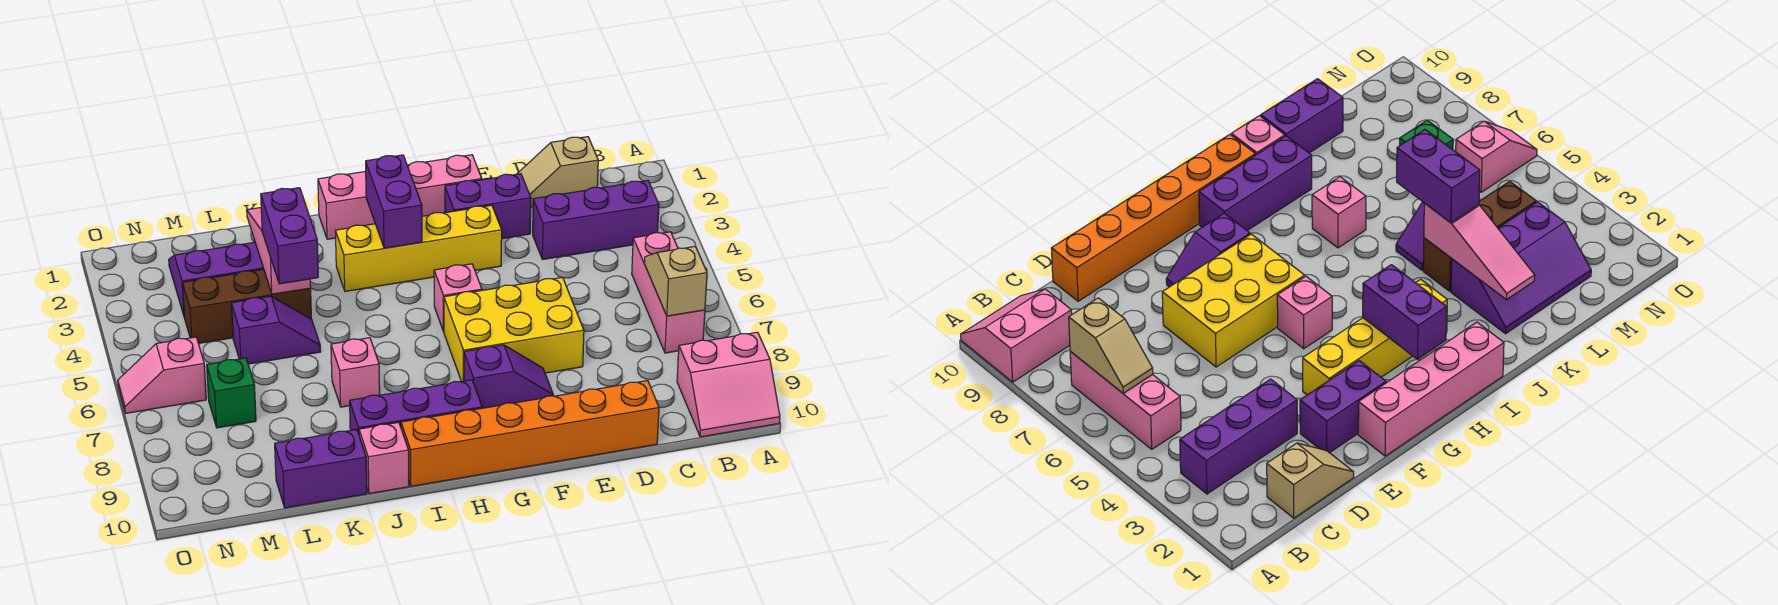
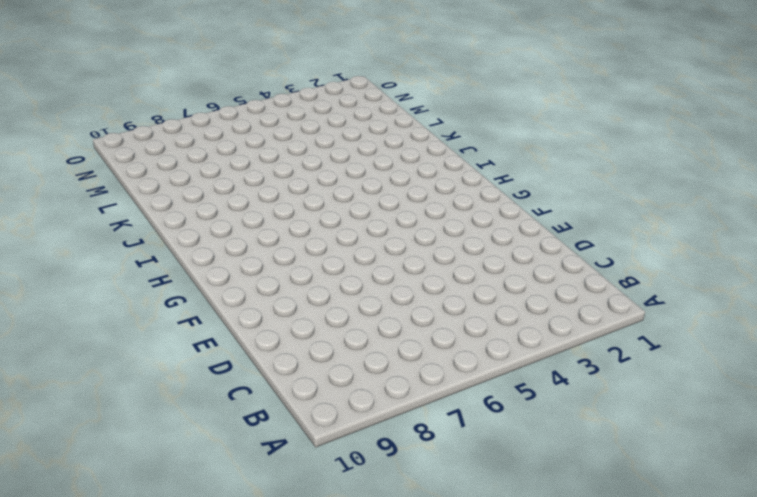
none -> pink slope A9:B10 level 1 top 9
none -> purple brick B3:D3 level 1
none -> pink brick B5:B7 level 1

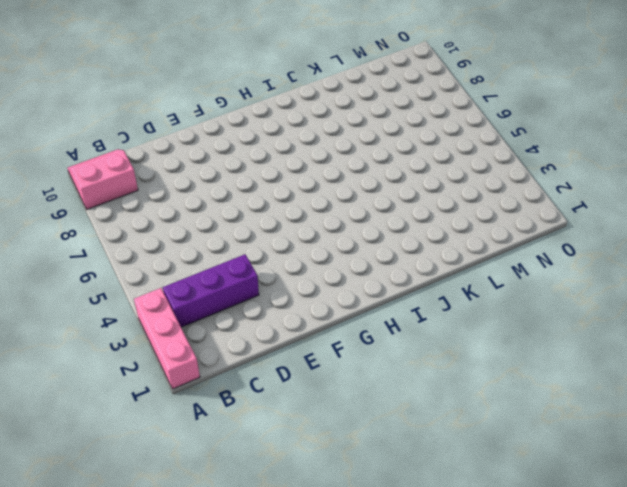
pink brick A1:A3 level 1 -> pink brick B5:B7 level 1
none -> tan slope C1:D1 level 1 top C
none -> orange brick D10:I10 level 1
none -> purple brick E2:F2 level 1

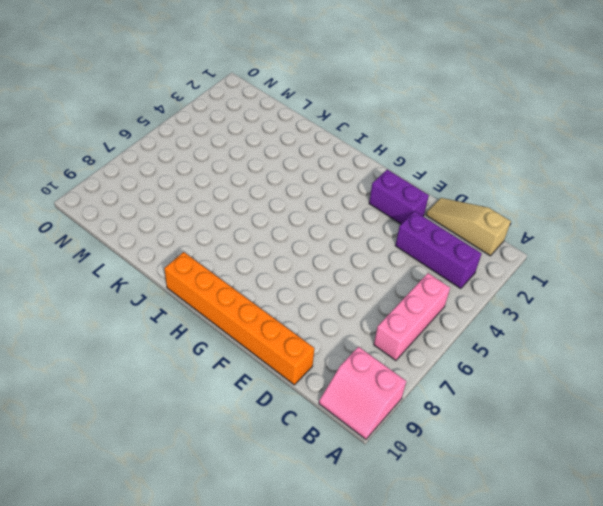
tan slope B1:D1 level 1 top B -> tan slope C1:D1 level 1 top C
none -> yellow brick E6:G7 level 1
none -> pink brick F1:I1 level 1
none -> yellow brick F3:I3 level 1

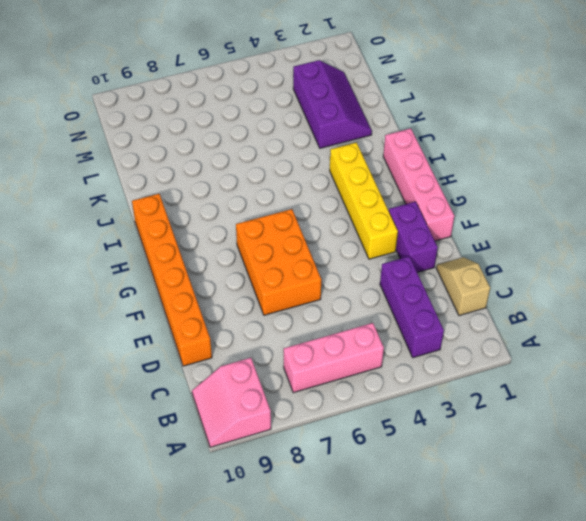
orange brick E6:G7 level 1 -> yellow brick E6:G7 level 1
none -> purple slope F8:G8 level 1 top G
none -> pink brick G5 level 1
none -> purple brick H9:J9 level 1

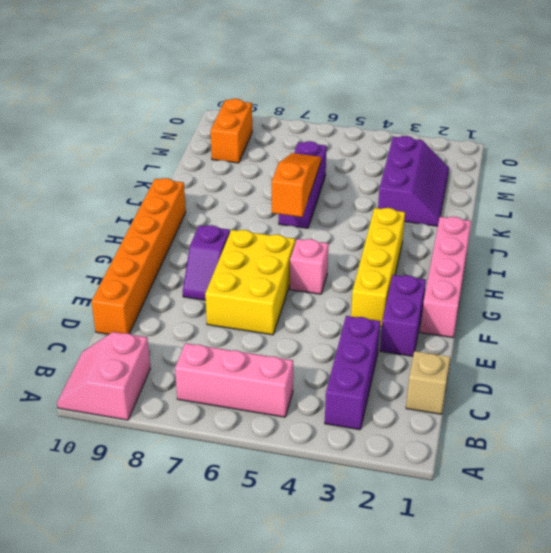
orange slope I6:K6 level 2 top I -> none
purple brick J6:L6 level 1 -> purple brick H9:J9 level 1
orange brick M9:N9 level 1 -> none
none -> pink brick J7 level 1
none -> pink brick J10 level 1
none -> brown brick K4:M4 level 1

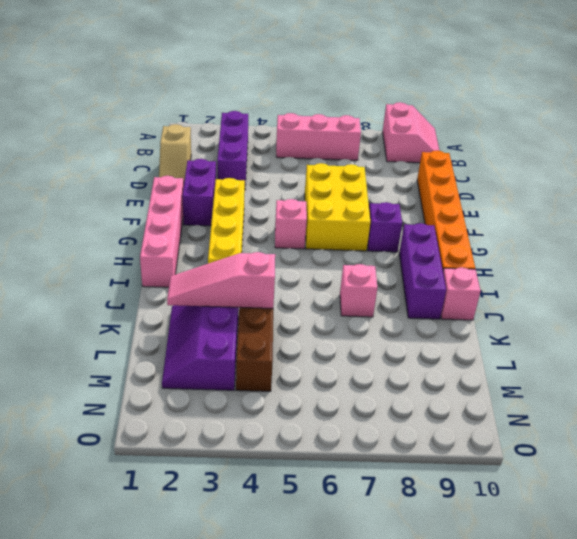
none -> purple slope K5:L5 level 1 top L
none -> purple brick K10:L10 level 1
none -> green brick M7 level 1

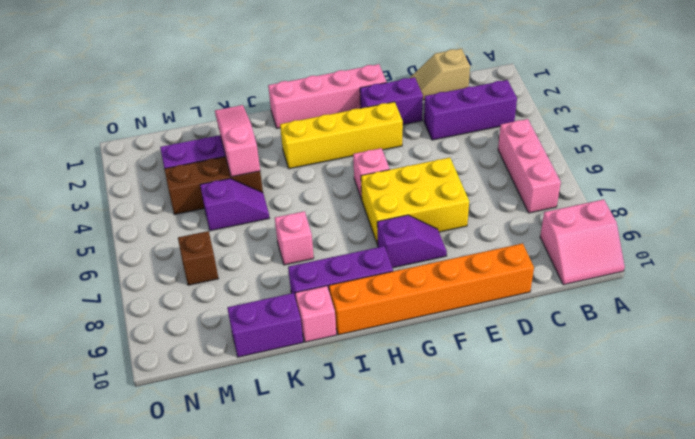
brown brick M7 level 1 -> green brick M7 level 1
none -> pink slope N6:O6 level 1 top N
none -> tan slope B6:B7 level 2 top 7
none -> purple brick H2:H3 level 2

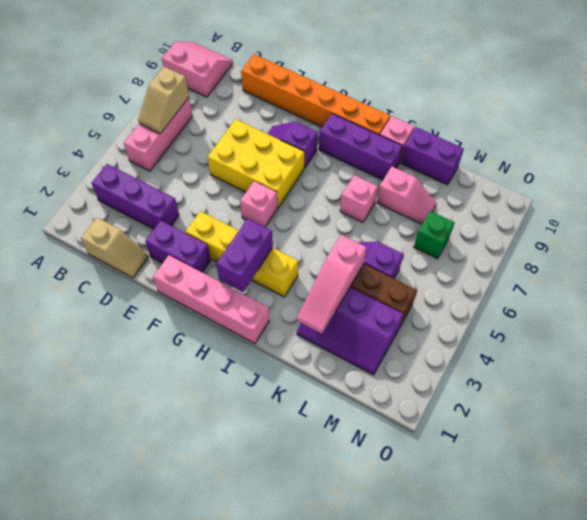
pink slope K8:L8 level 1 top K -> pink slope N6:O6 level 1 top N
none -> purple brick K4:K5 level 3

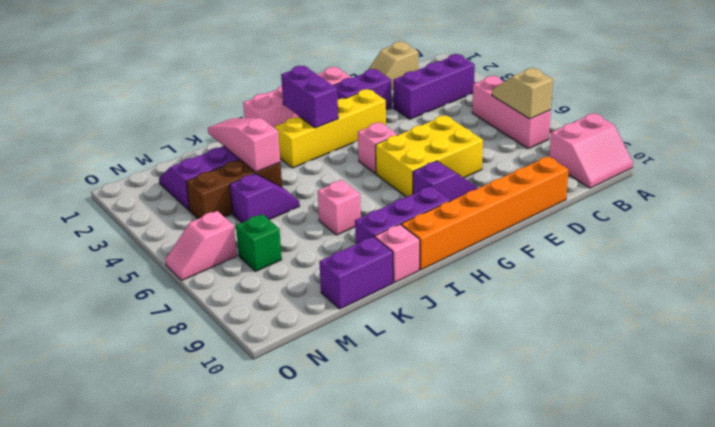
none -> purple brick K4:K5 level 3

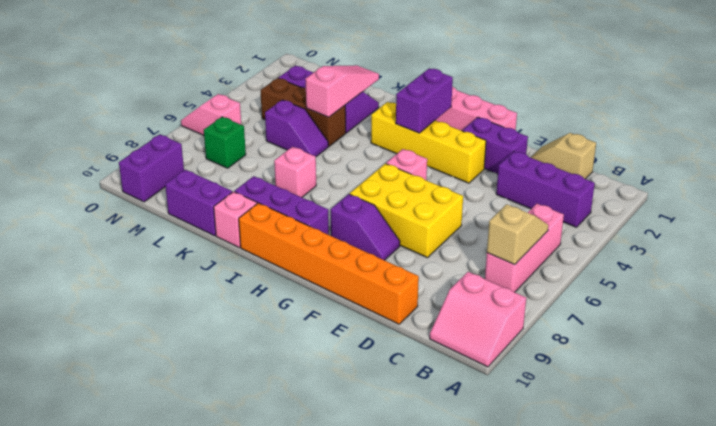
purple brick N9:N10 level 1 -> purple brick K4:K5 level 3

